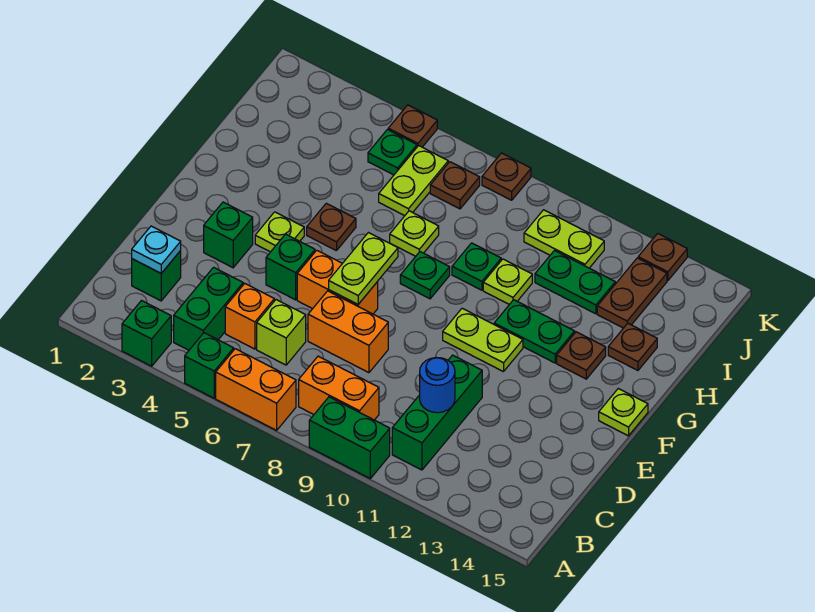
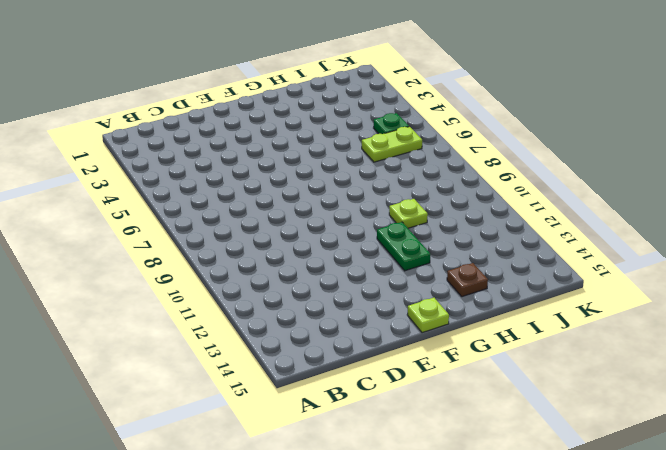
none -> green brick A3 level 1
none -> green brick A5 level 1
none -> orange brick A6:A7 level 1
none -> green brick A9:A10 level 1

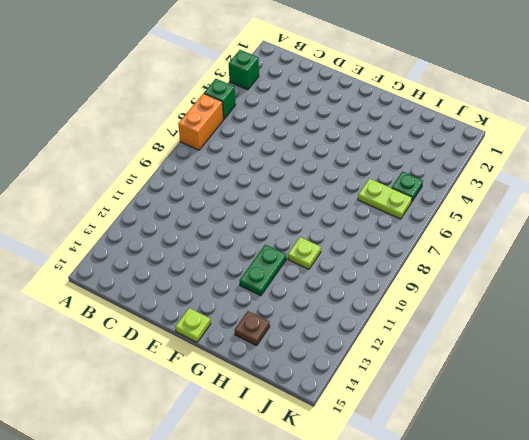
none -> green brick A9:A10 level 1
none -> green brick B4:C4 level 1
none -> orange brick B8:B9 level 1
none -> green brick B11:D11 level 1

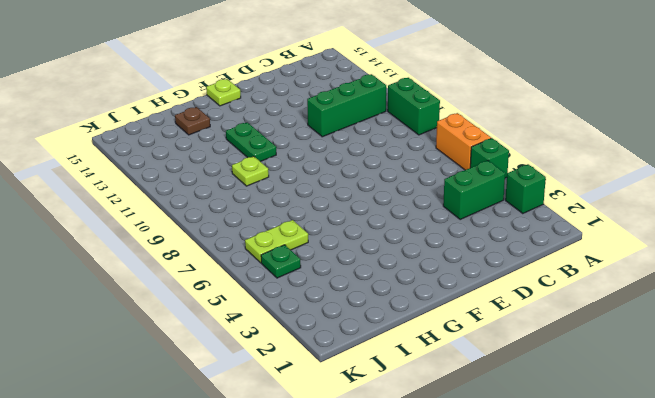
none -> orange brick B8:B9 level 1
none -> green brick C2 level 1
none -> orange brick C5 level 1
none -> lime brick C6 level 1

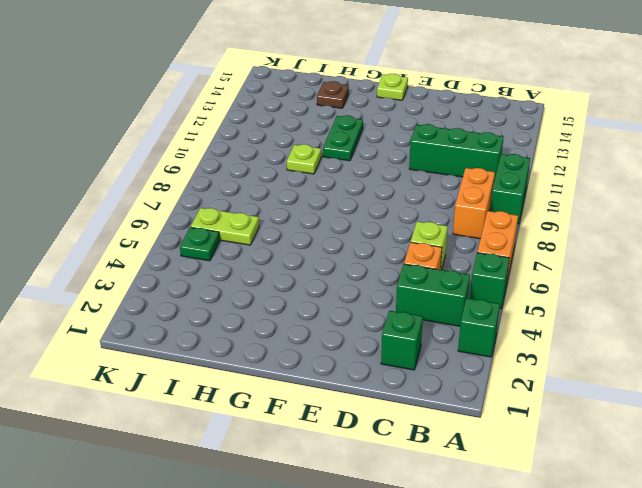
none -> orange brick D7:D8 level 1
none -> green brick E3 level 1
none -> green brick E5 level 1
none -> orange brick E6:E7 level 1

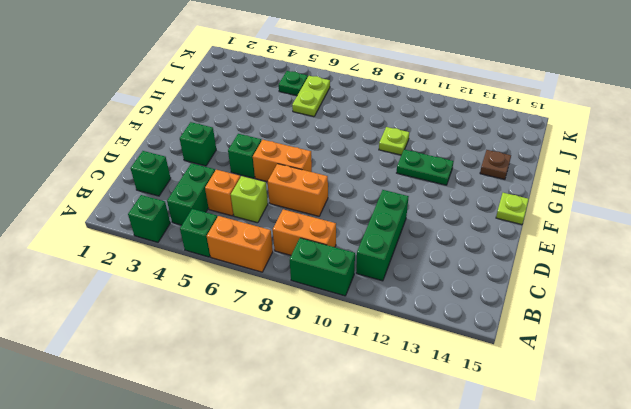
none -> lime plate F4 level 1
none -> lime plate F10:F11 level 1
none -> brown plate G5 level 1
none -> green plate G8 level 1

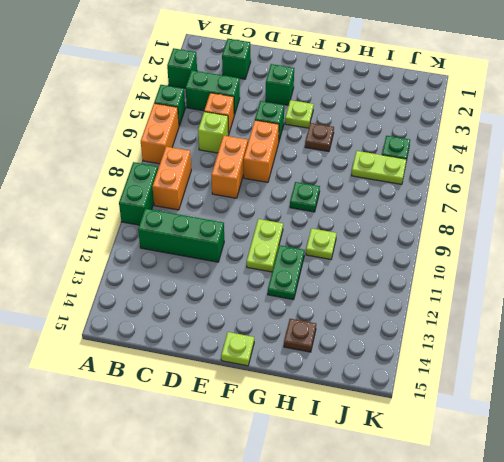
none -> brown plate G13 level 1
none -> lime plate H7 level 1
none -> green plate H9 level 1
none -> green plate I11:I12 level 1

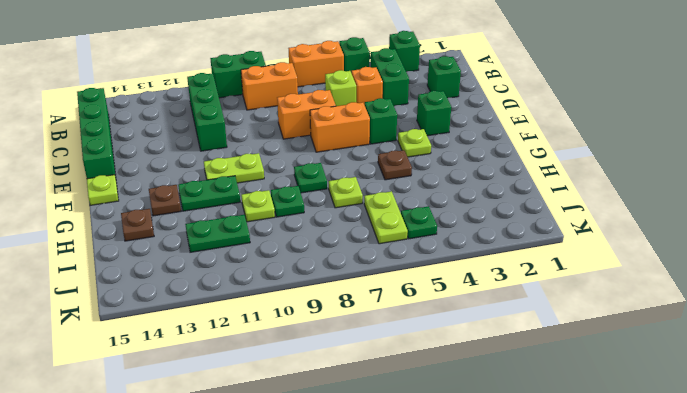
green brick B15:E15 level 1 -> none
none -> brown plate I13:J13 level 1
none -> brown plate J7 level 1
none -> lime plate J10:J11 level 1
none -> brown plate K5 level 1

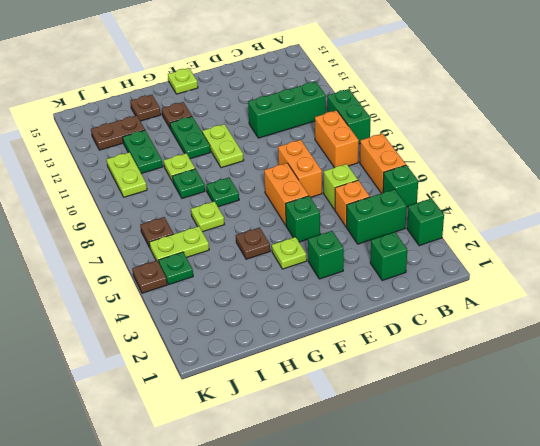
none -> brown plate K8 level 1
none -> brown plate K13 level 1
none -> cyan plate C2 level 2
none -> blue round brick C11 level 2

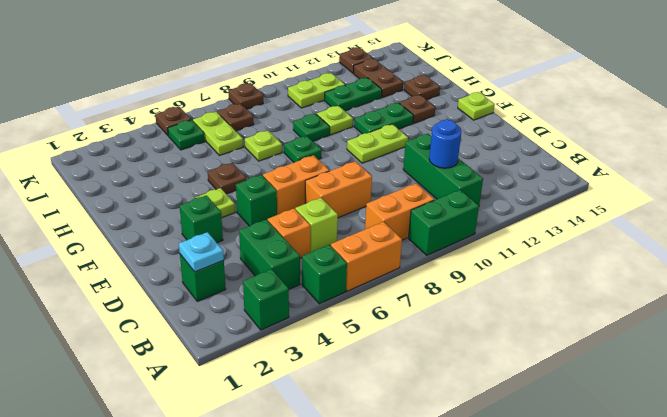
none -> lime plate E7:F7 level 2

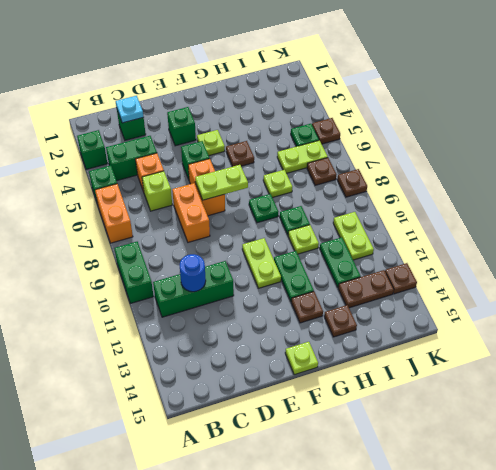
none -> orange brick B8:B9 level 1

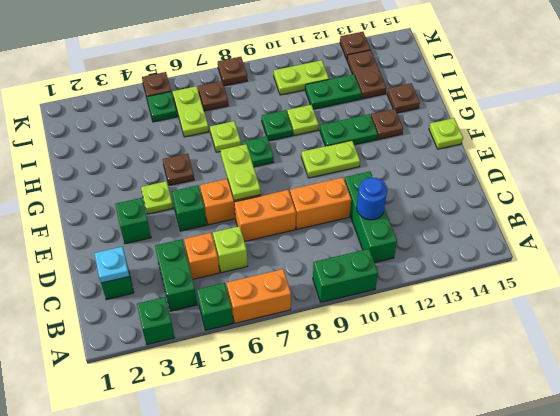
orange brick D9:D10 level 1 -> orange brick B8:B9 level 1

